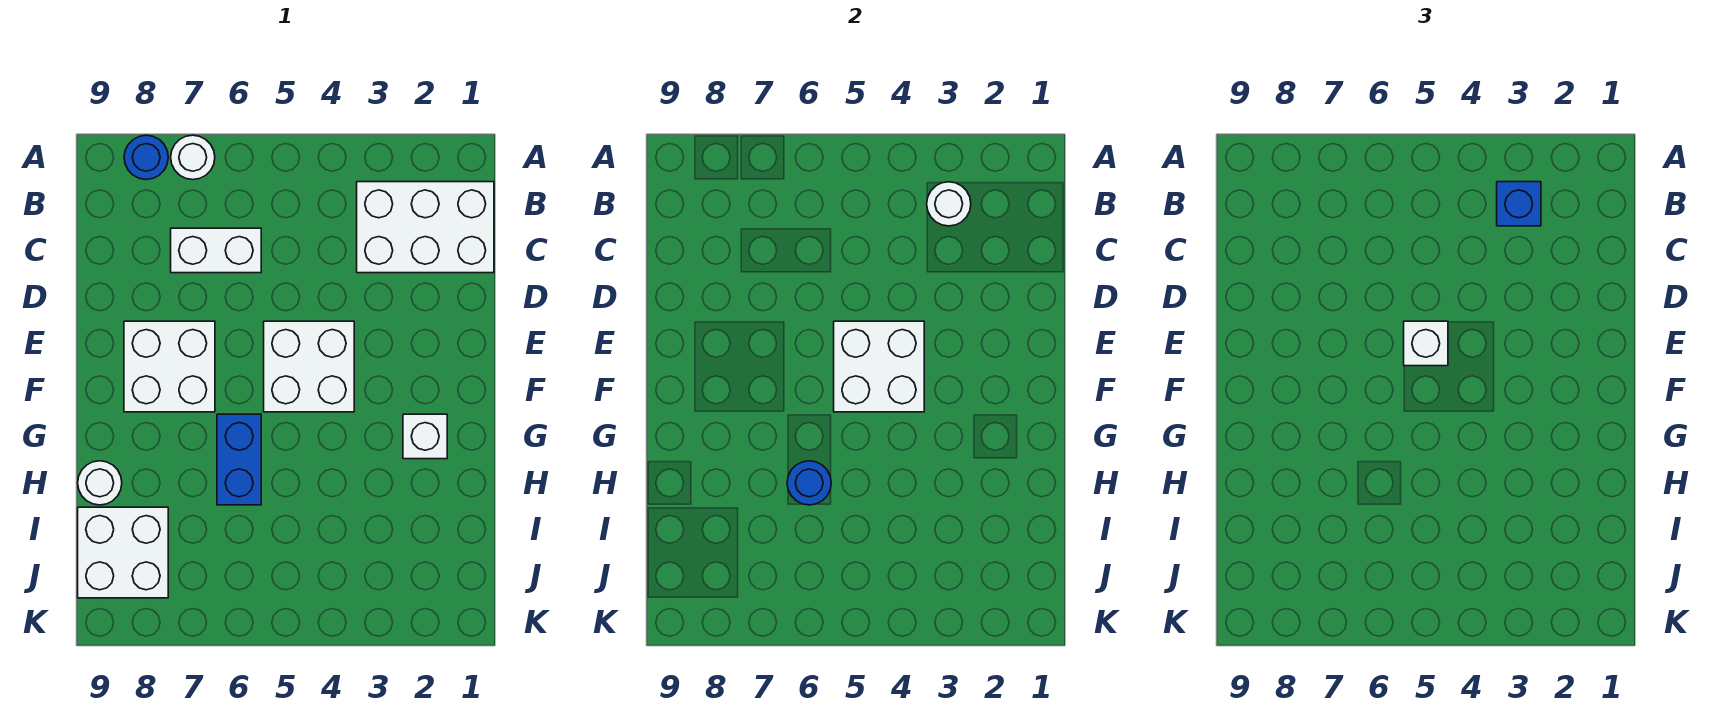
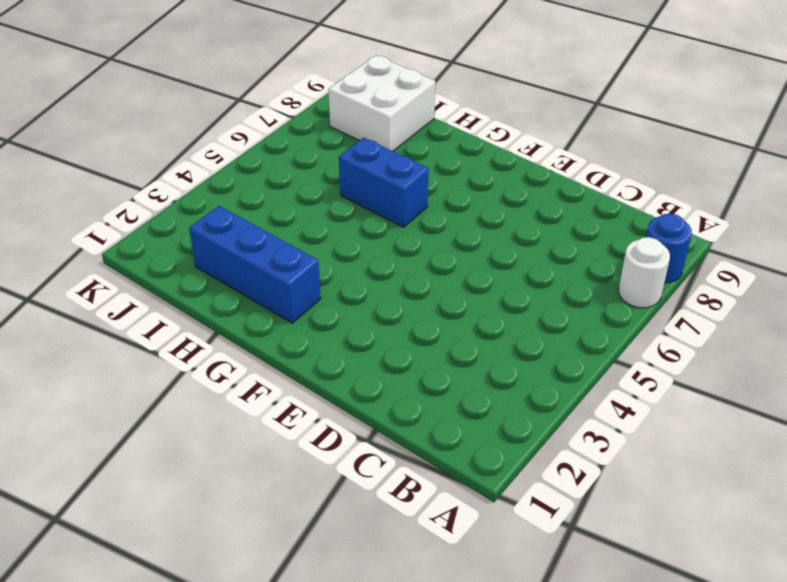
blue brick G2:I2 level 1 -> white brick G2 level 1
none -> white brick B1:C3 level 1
none -> white brick C6:C7 level 1
none -> white brick E4:F5 level 1

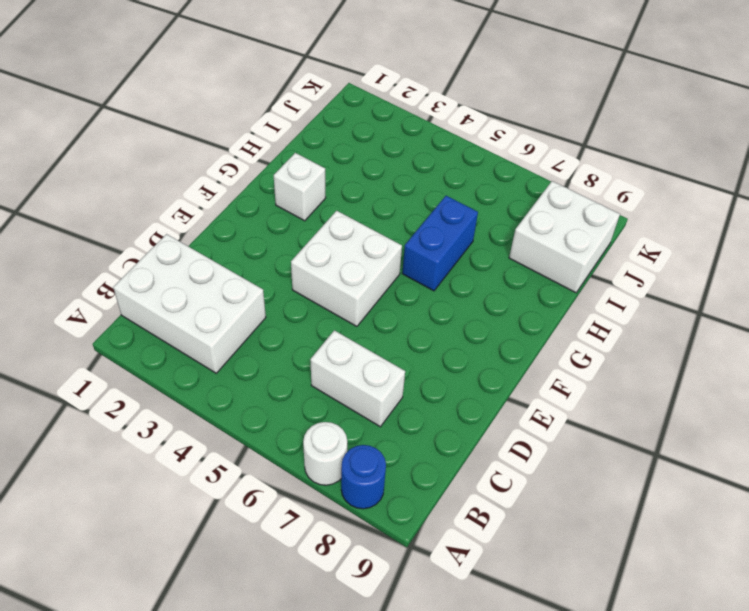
none -> white brick E7:F8 level 1
none -> white round brick H9 level 1
none -> white round brick B3 level 2

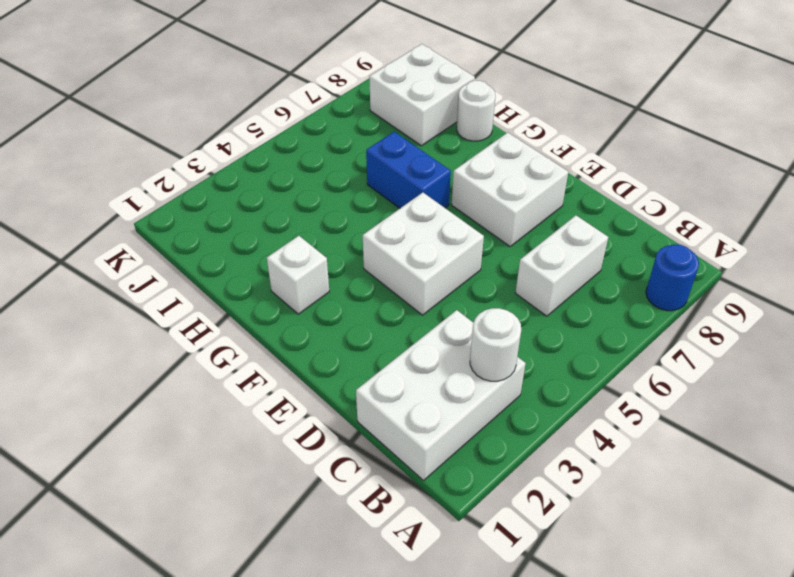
none -> white round brick A7 level 1
none -> white brick E4:F5 level 2
none -> blue round brick H6 level 2

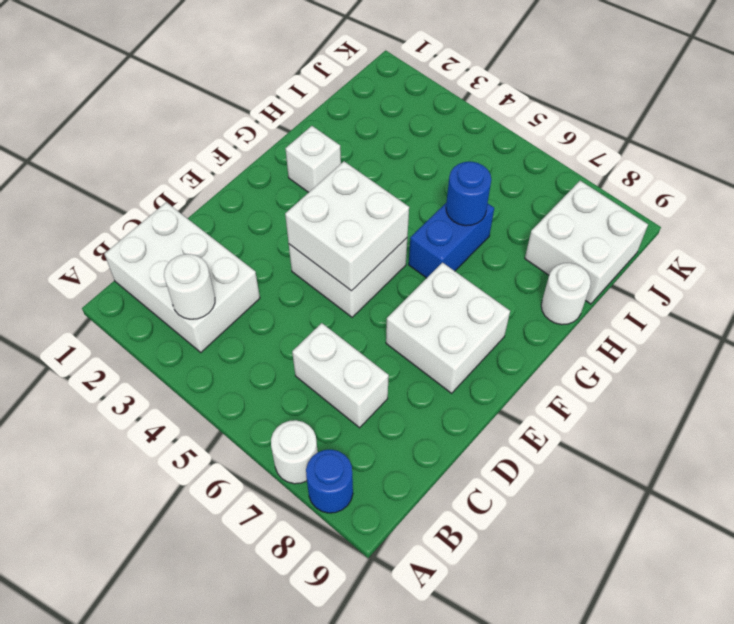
none -> blue brick B3 level 3
none -> white brick E5 level 3

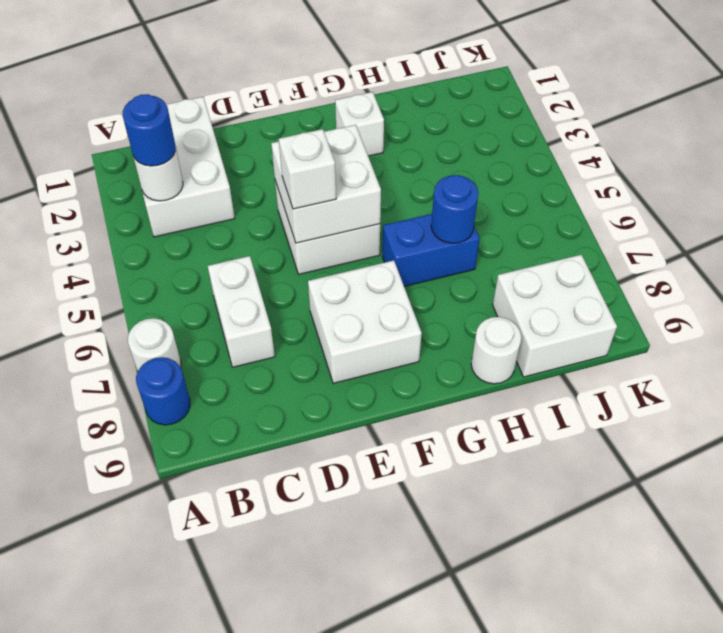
blue round brick B3 level 3 -> blue brick B3 level 3

